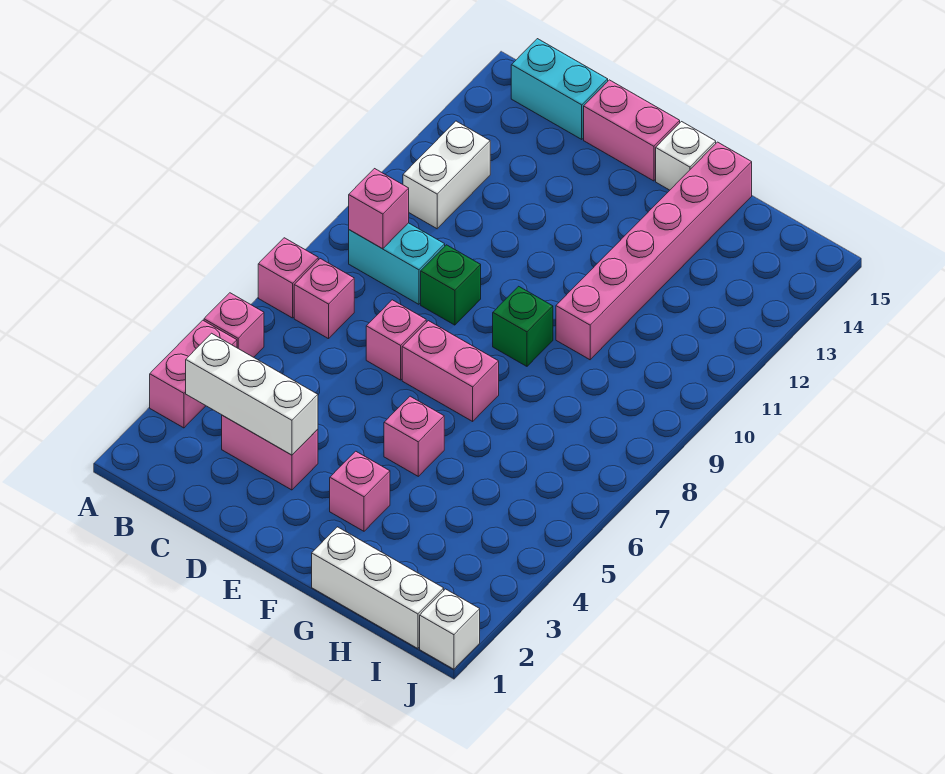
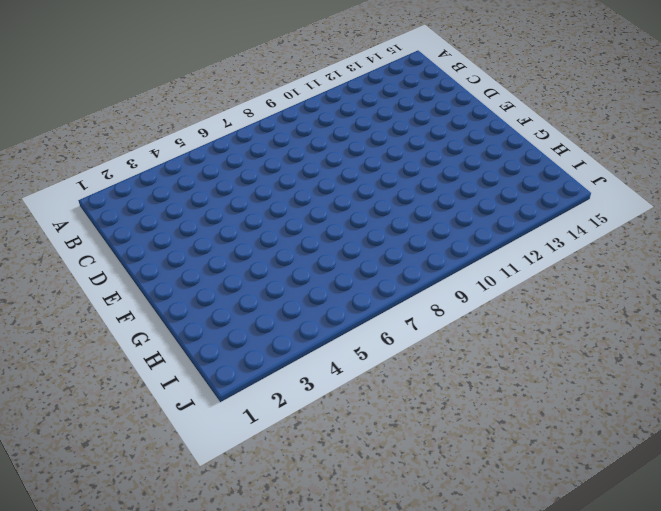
none -> pink brick A3:A4 level 1
none -> pink brick A5 level 1
none -> pink brick A7 level 1

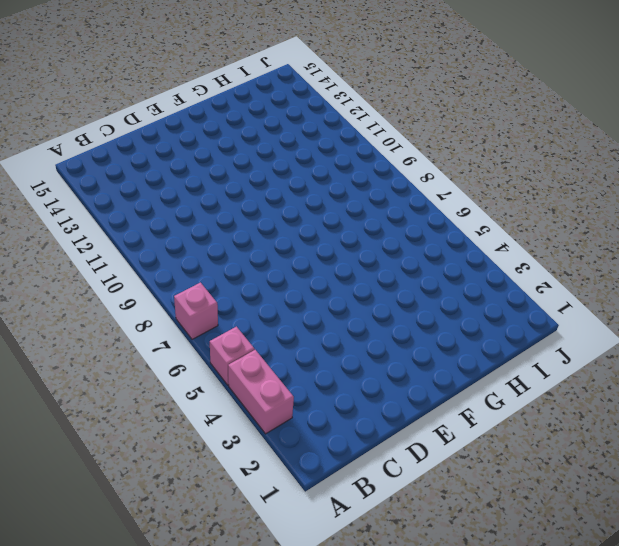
none -> pink brick B7 level 1
none -> cyan brick B9:C9 level 1
none -> white brick B11:B12 level 1

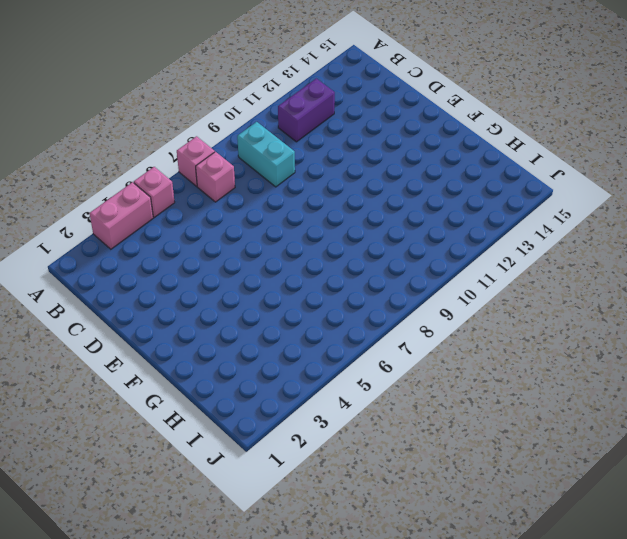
purple brick B11:B12 level 1 -> white brick B11:B12 level 1
none -> cyan brick B15:C15 level 1
none -> pink brick C3:D3 level 1
none -> pink brick D7 level 1

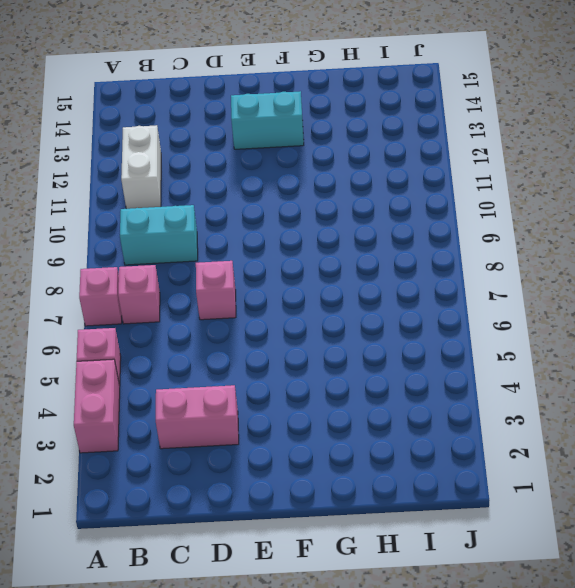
cyan brick E13:F13 level 1 -> cyan brick B15:C15 level 1
none -> green brick D9 level 1
none -> pink brick D15:E15 level 1
none -> pink brick E7:F7 level 1

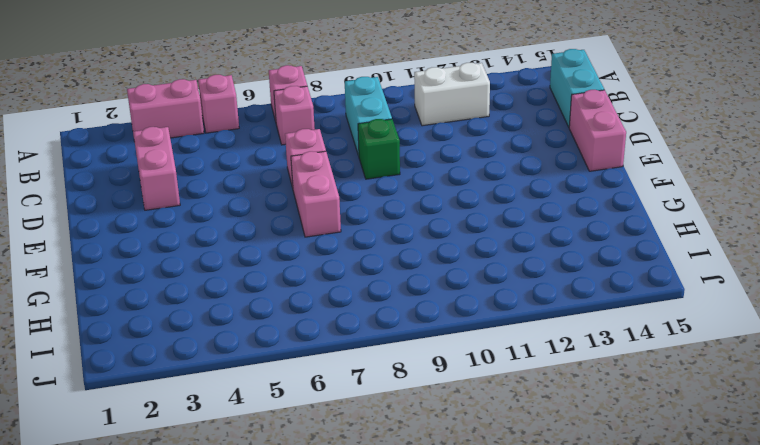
none -> pink brick F3 level 1
none -> pink brick F5 level 1
none -> green brick F9 level 1

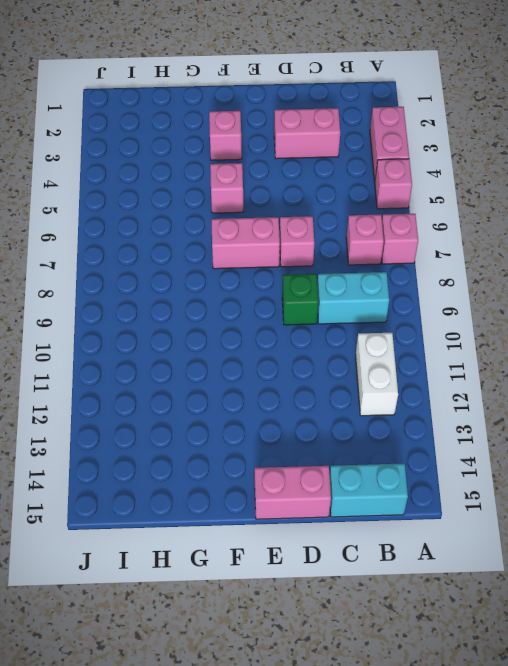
none -> green brick F9 level 1
none -> white brick F15 level 1
none -> white brick G1:I1 level 1

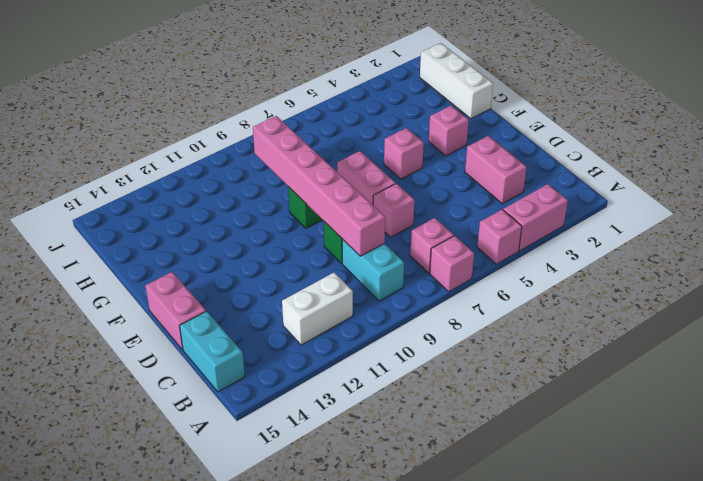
pink brick C9:H9 level 2 -> pink brick G10:G15 level 1
none -> white brick F15 level 1
none -> white brick J1 level 1
none -> white brick B3:D3 level 2

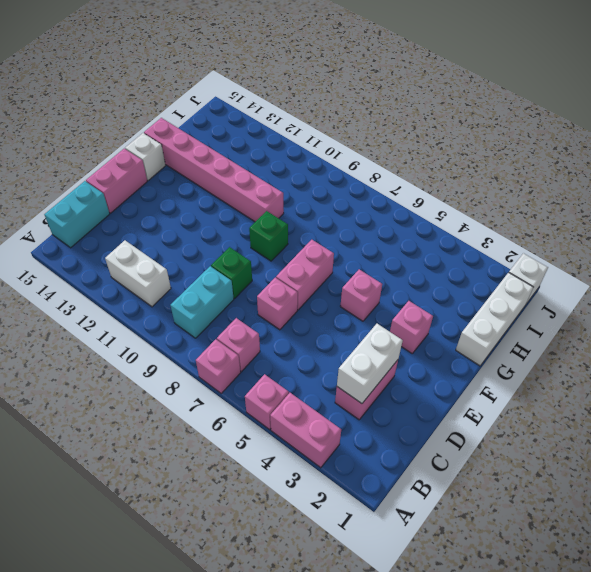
white brick C3:D3 level 2 -> white brick B3:D3 level 2
none -> pink brick B9 level 2

